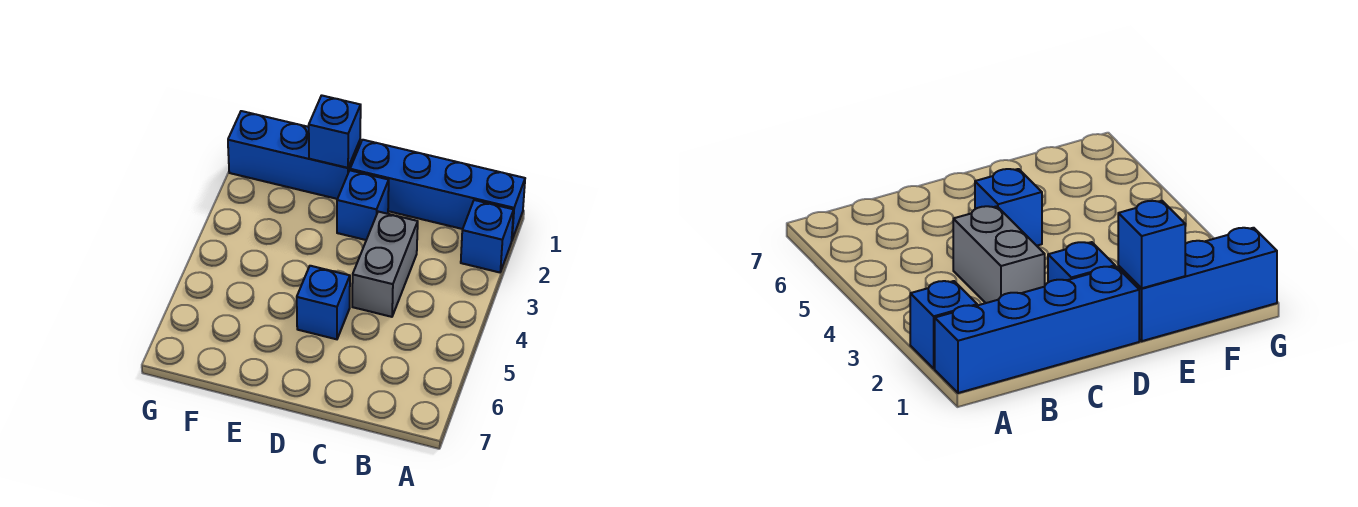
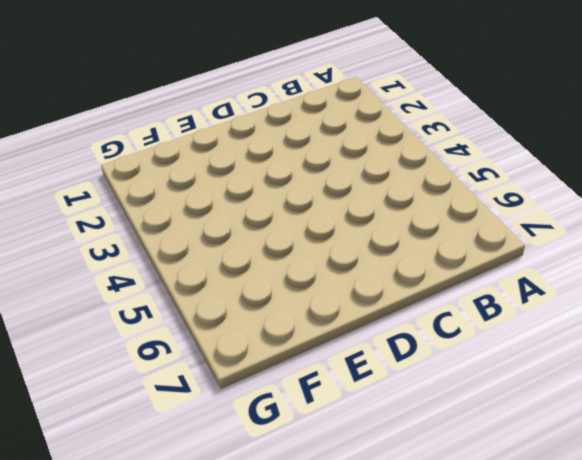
none -> blue brick A1:D1 level 1
none -> blue brick A2 level 1

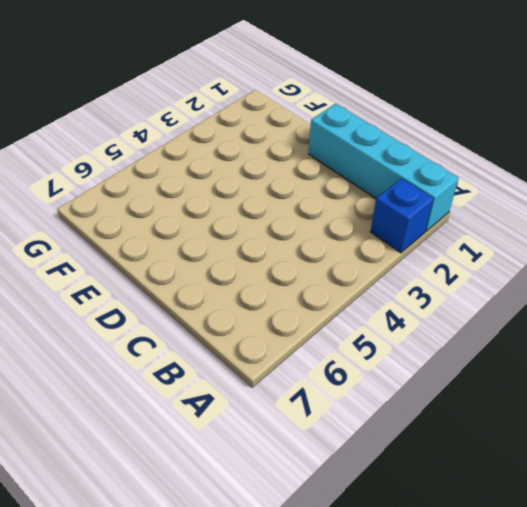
cyan brick A1:D1 level 1 -> blue brick A1:D1 level 1
none -> grey brick C3:C4 level 1
none -> blue brick D2 level 1

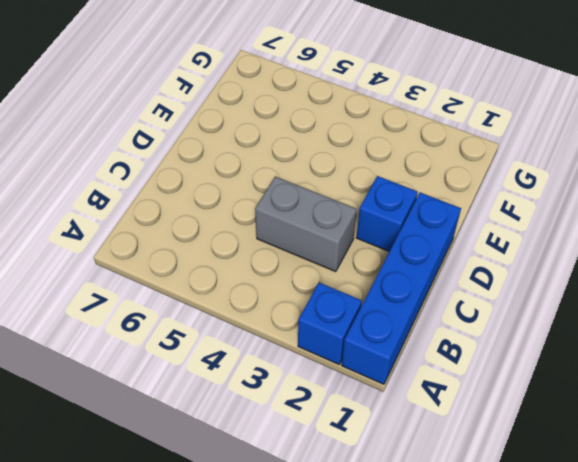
none -> blue brick D5 level 1
none -> blue brick E1:G1 level 1

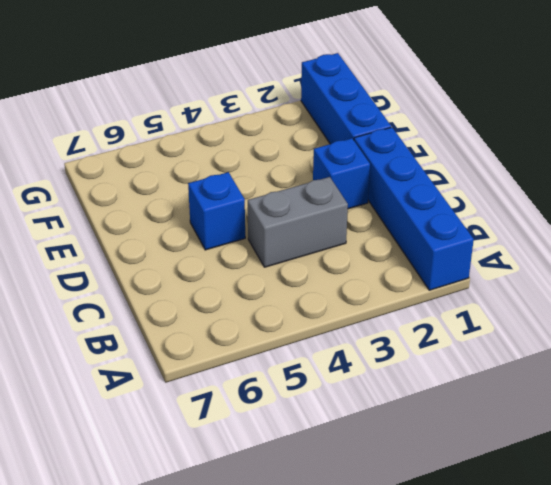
none -> blue brick A2 level 1
none -> blue brick E1 level 2

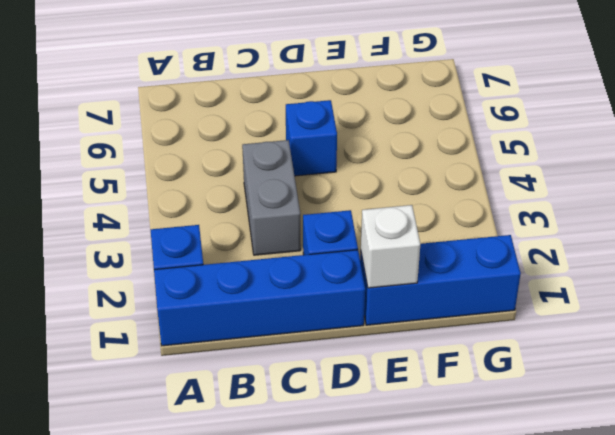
white brick E1 level 2 -> blue brick E1 level 2

